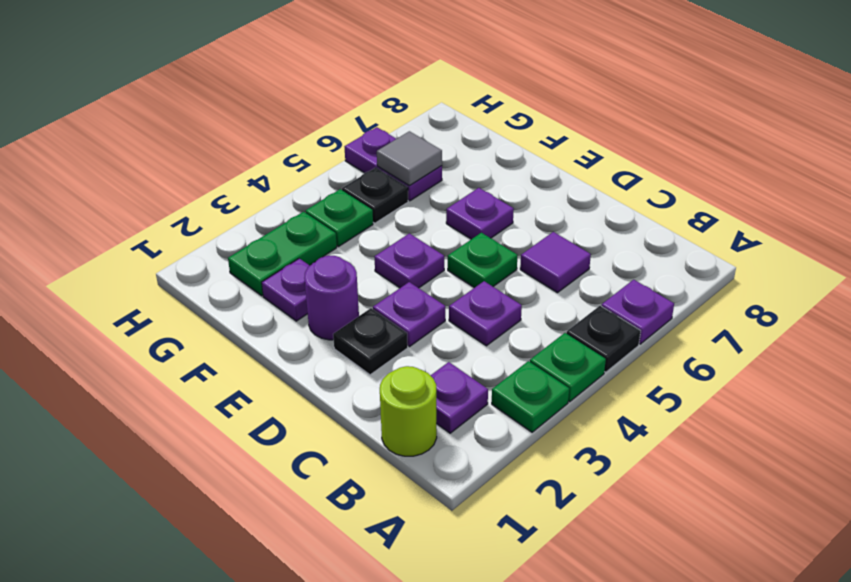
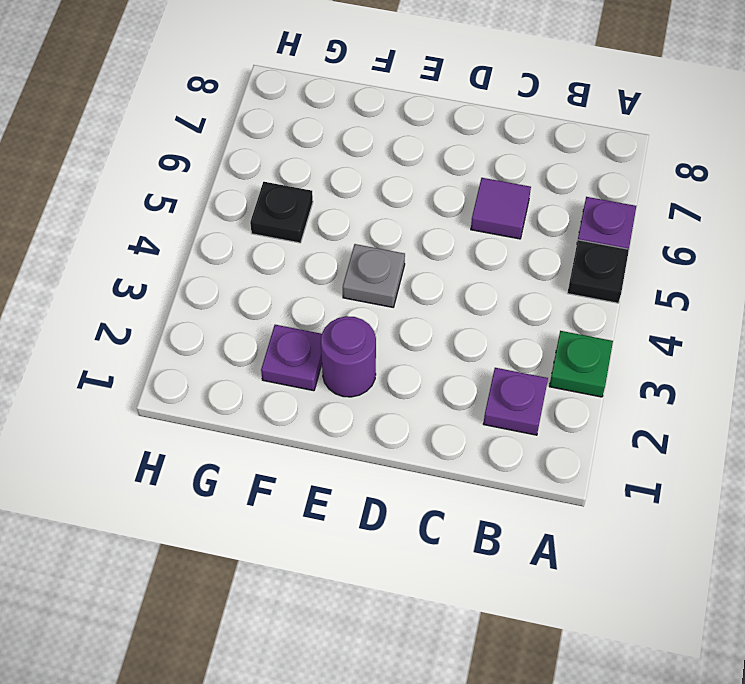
grey plate E4 level 1 -> purple plate E4 level 1
none -> green plate A4 level 1
none -> lime round brick B1 level 1
none -> purple plate C4 level 1

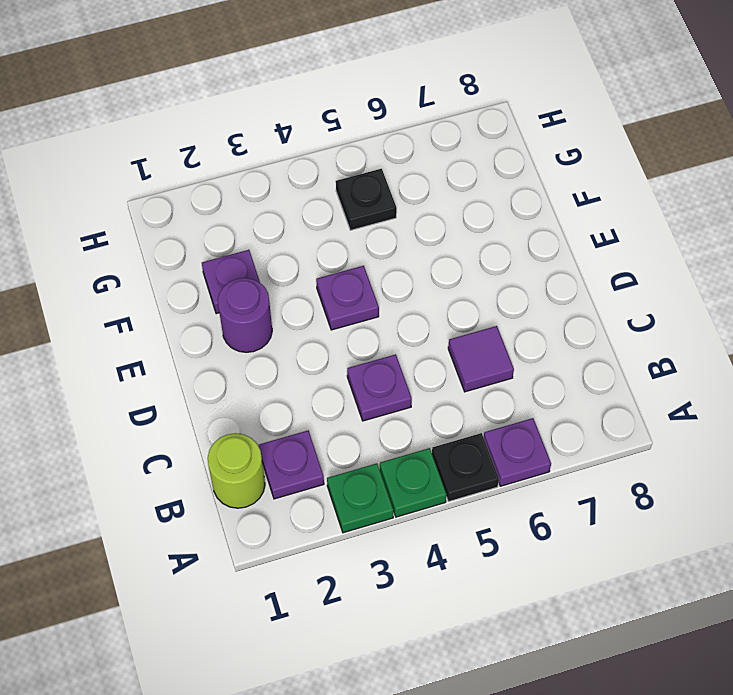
none -> black plate D2 level 1
none -> purple plate D3 level 1
none -> green plate D5 level 1

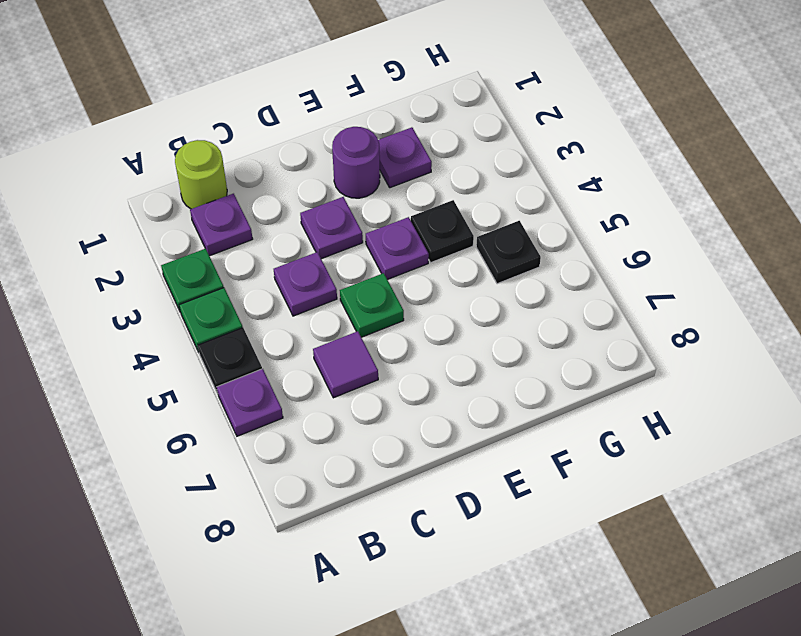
black plate F4 level 1 -> black plate D2 level 1
none -> purple plate E6 level 1
none -> green plate G2:G3 level 1
none -> green plate G4 level 1

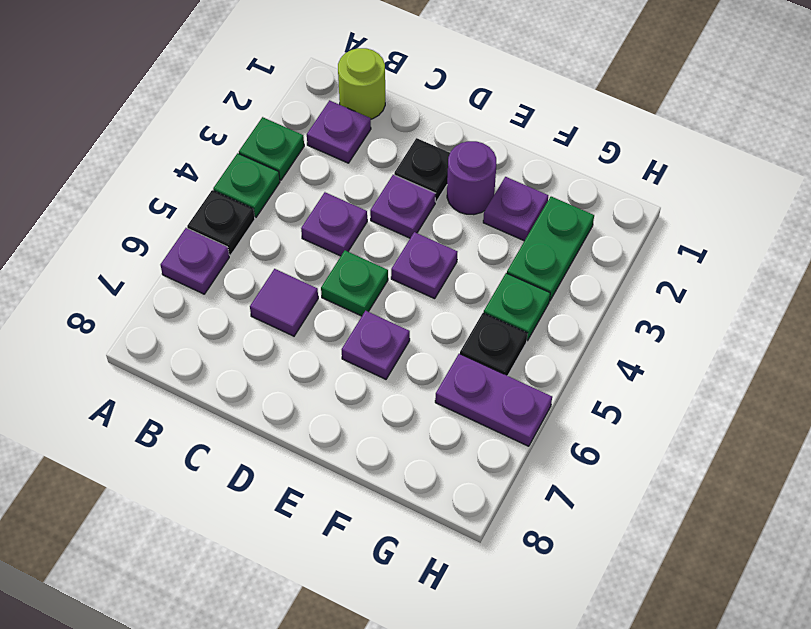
none -> grey tile G6 level 2

